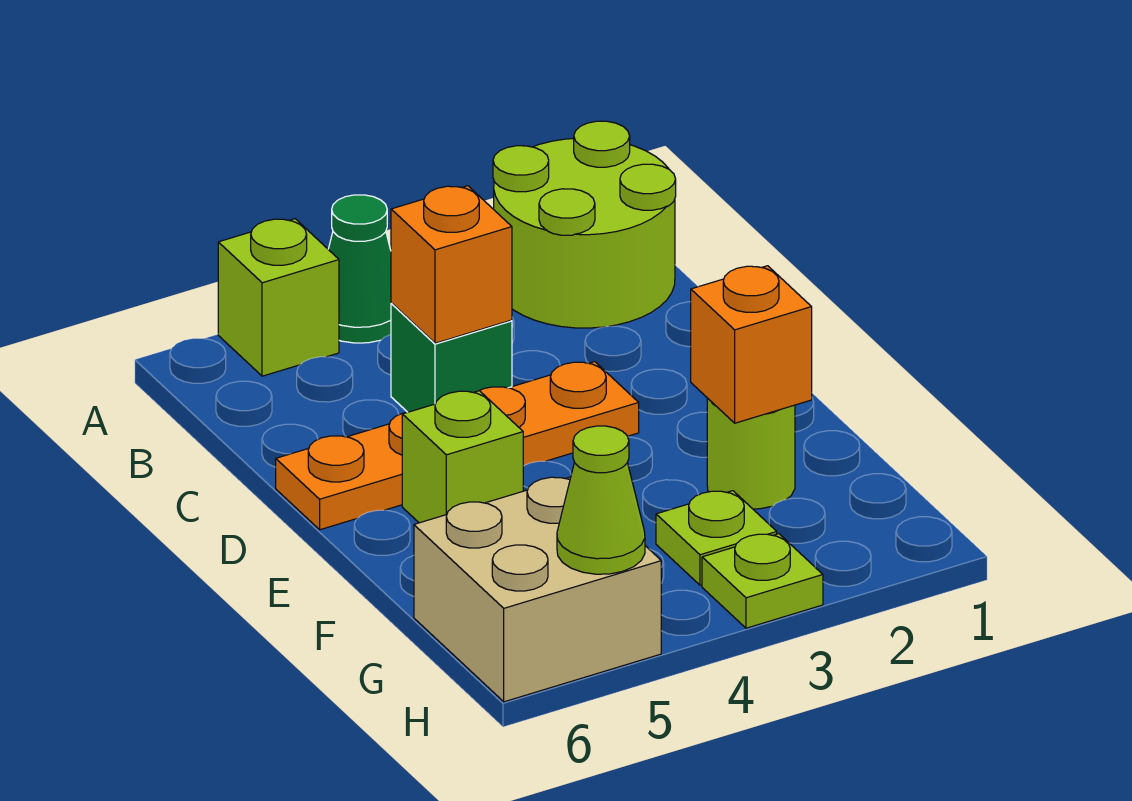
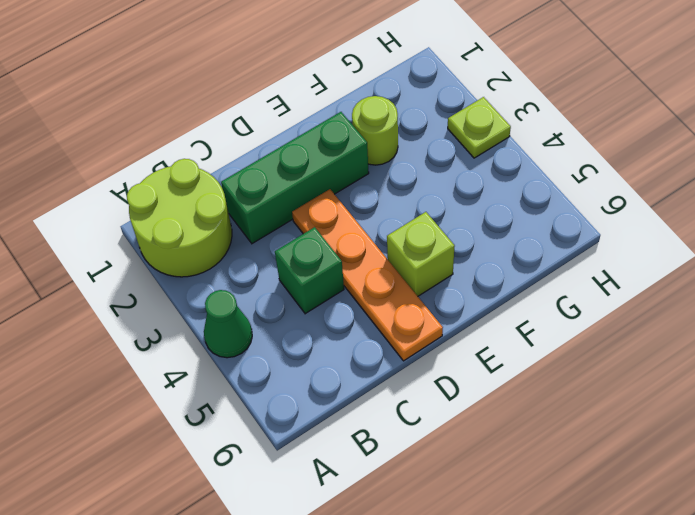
green brick C2:E2 level 1 -> none
none -> lime brick A5 level 1
none -> lime plate G3 level 1
none -> tan brick G5:H6 level 1

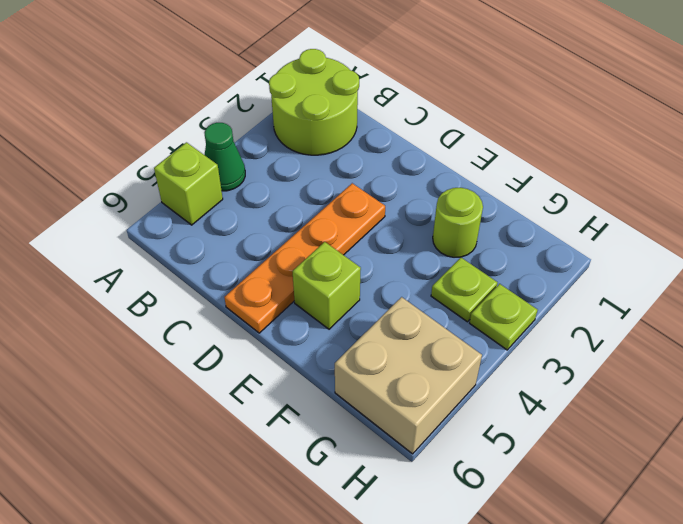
none -> green brick C4 level 1
none -> orange brick C4 level 2
none -> orange brick F2 level 2

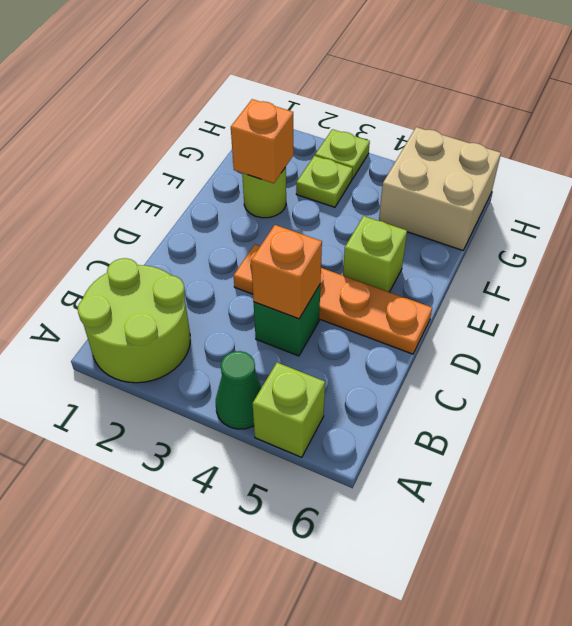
none -> lime cone H5 level 2

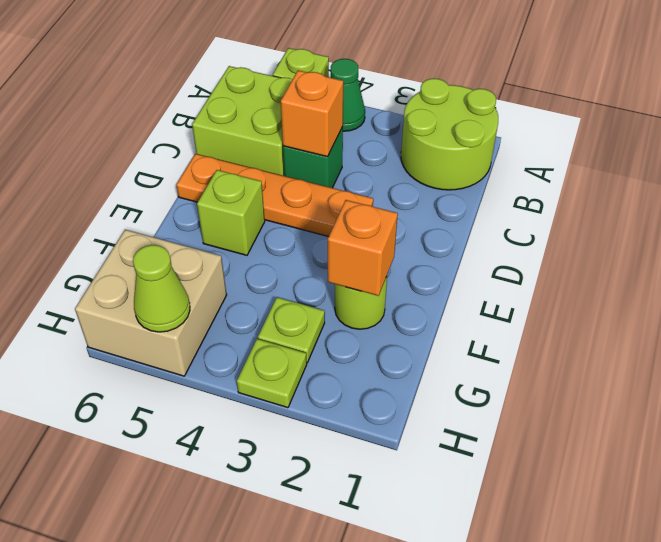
lime brick B5:C6 level 1 -> none

